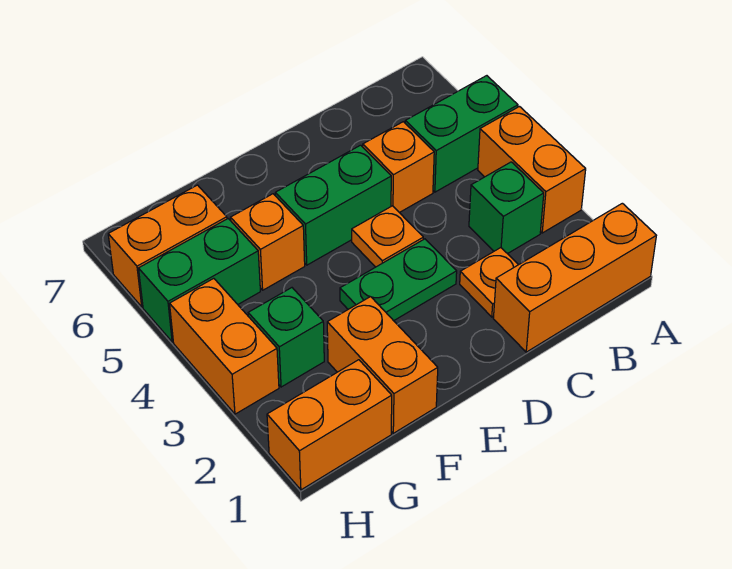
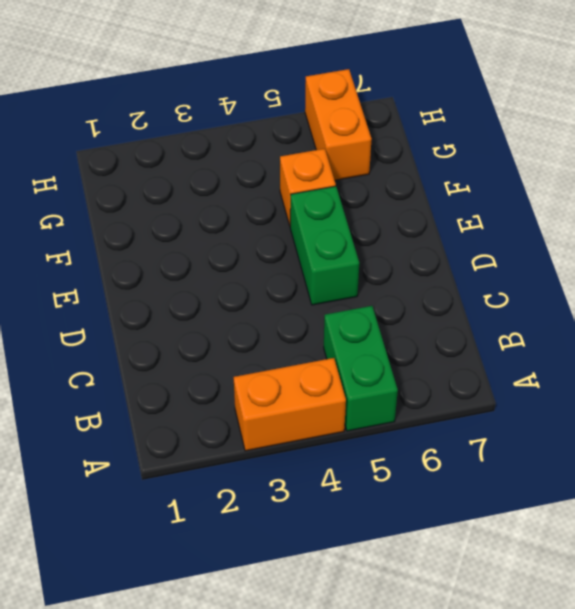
none -> orange brick A1:C1 level 1
none -> green brick B3 level 1
none -> orange plate C2 level 1

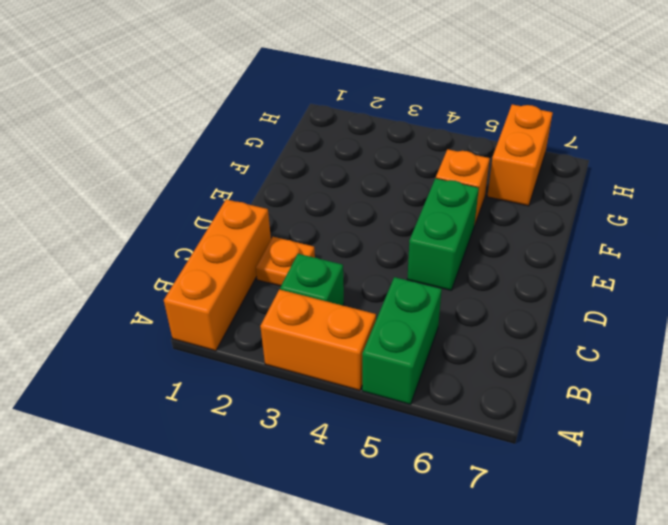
none -> orange brick C5 level 1
none -> green plate D3:E3 level 1
none -> orange plate D4 level 1

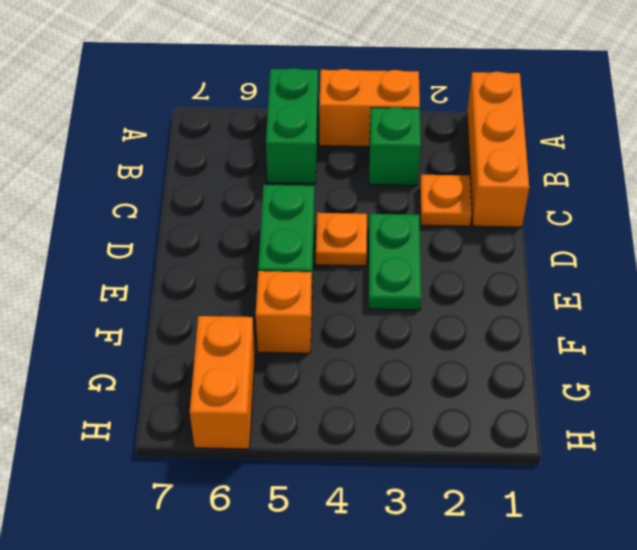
none -> orange brick C5 level 1
none -> orange brick F1:F2 level 1
none -> orange brick G1:H1 level 1

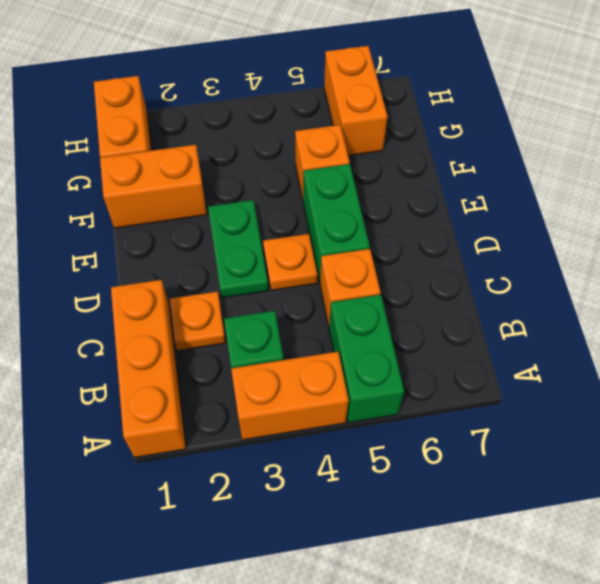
none -> green brick G3 level 1
none -> green brick G5:H5 level 1
none -> orange brick H3:H4 level 1

